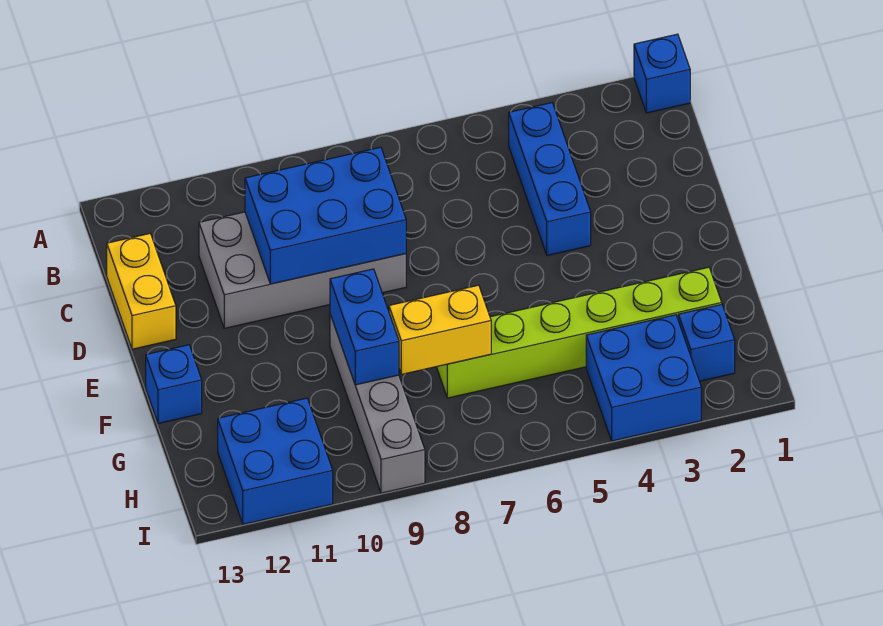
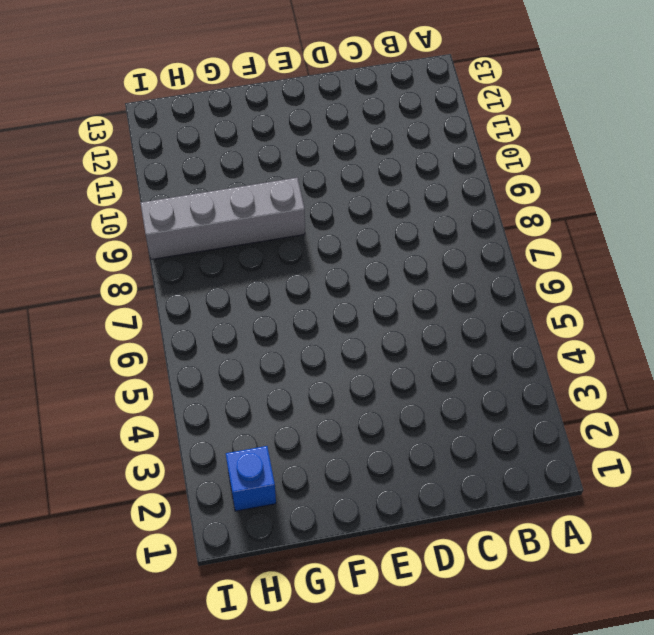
none -> blue brick A1 level 1
none -> blue brick B4:D4 level 1
none -> grey brick C8:D11 level 1

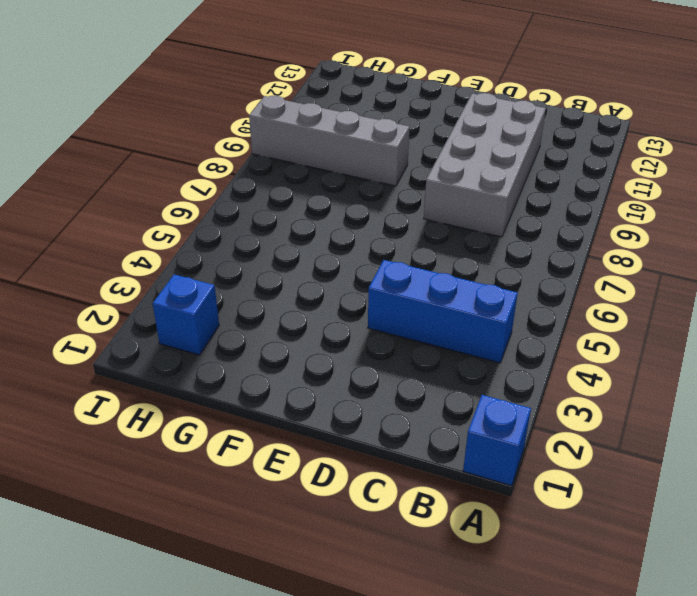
none -> yellow brick C13:D13 level 1
none -> blue brick F13 level 1
none -> lime brick G2:G7 level 1

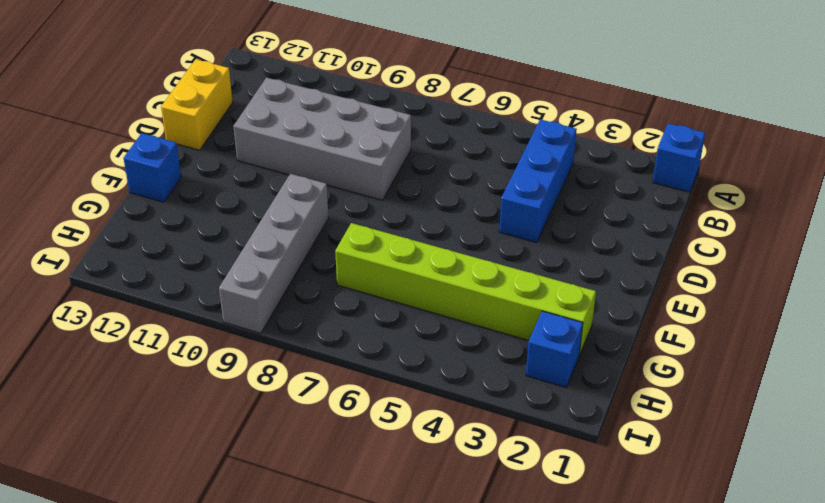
none -> blue brick H3:I4 level 1
none -> blue brick H11:I12 level 1
none -> blue brick C8:D10 level 2

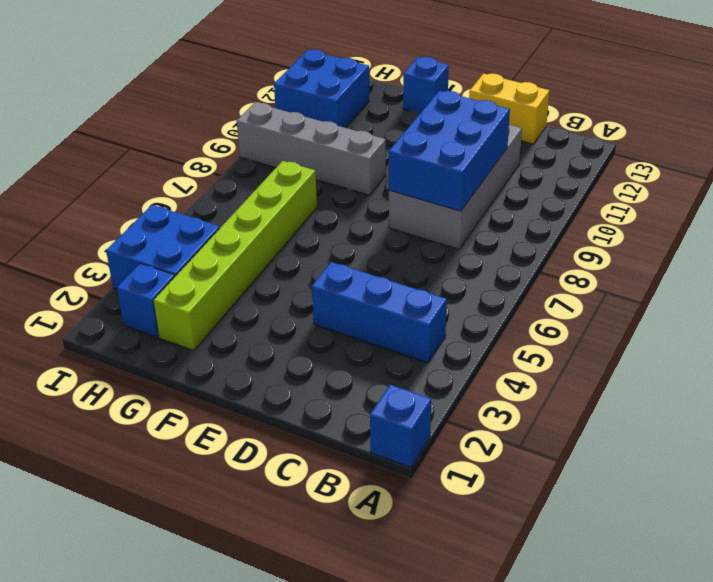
none -> blue brick F9:G9 level 2
none -> yellow brick G7:G8 level 2

